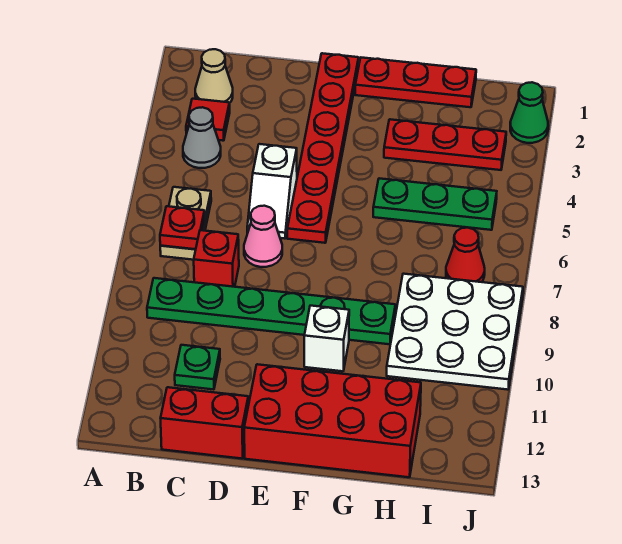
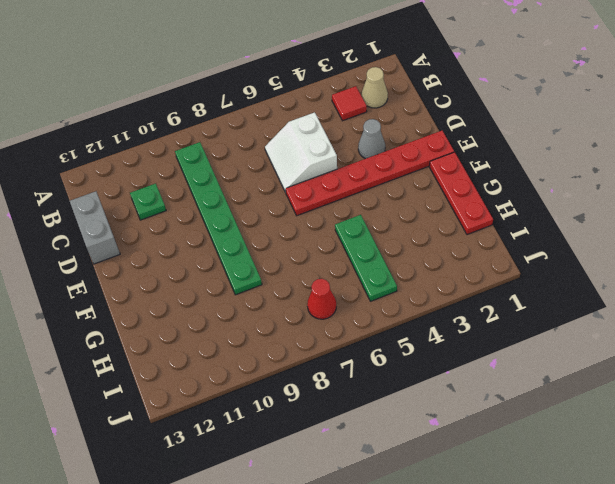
white slope C5:D6 level 1 top 5 -> white slope D5:D6 level 1 top 5
grey brick C13:D13 level 1 -> red brick C13:D13 level 1
grey cone D3 level 1 -> grey cone B4 level 1
none -> tan plate B6:B7 level 1
none -> red brick C8 level 1
none -> pink cone D7 level 1

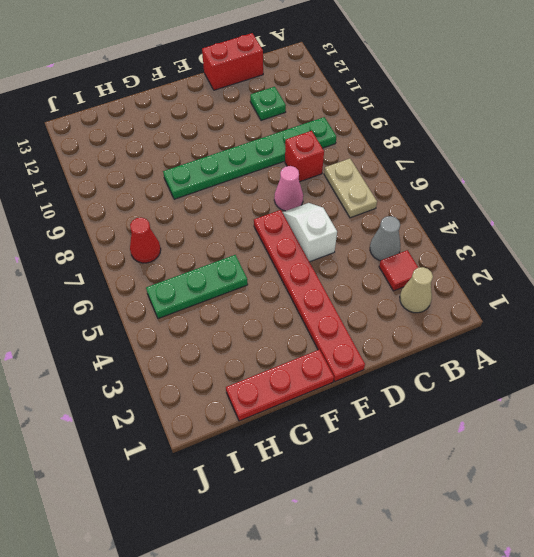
none -> red brick E12:H13 level 1
none -> white brick F10 level 1
none -> red plate G3:I3 level 1

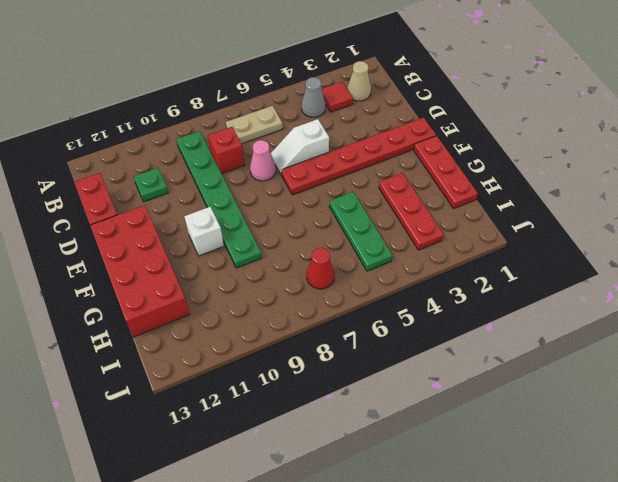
none -> white plate H8:J10 level 1
none -> green cone J2 level 1
none -> red plate B7 level 2

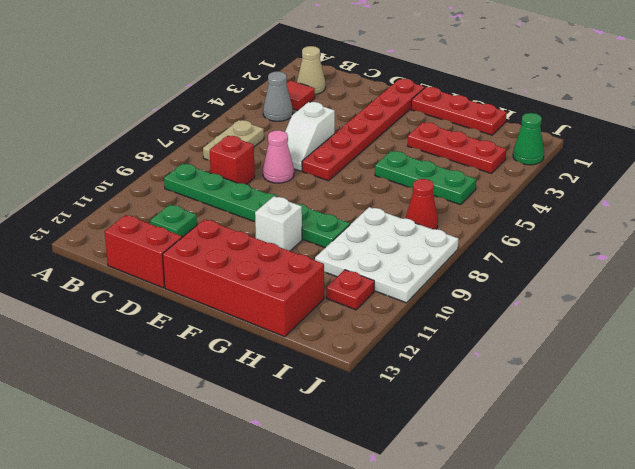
red plate I11 level 1 -> red plate B7 level 2

